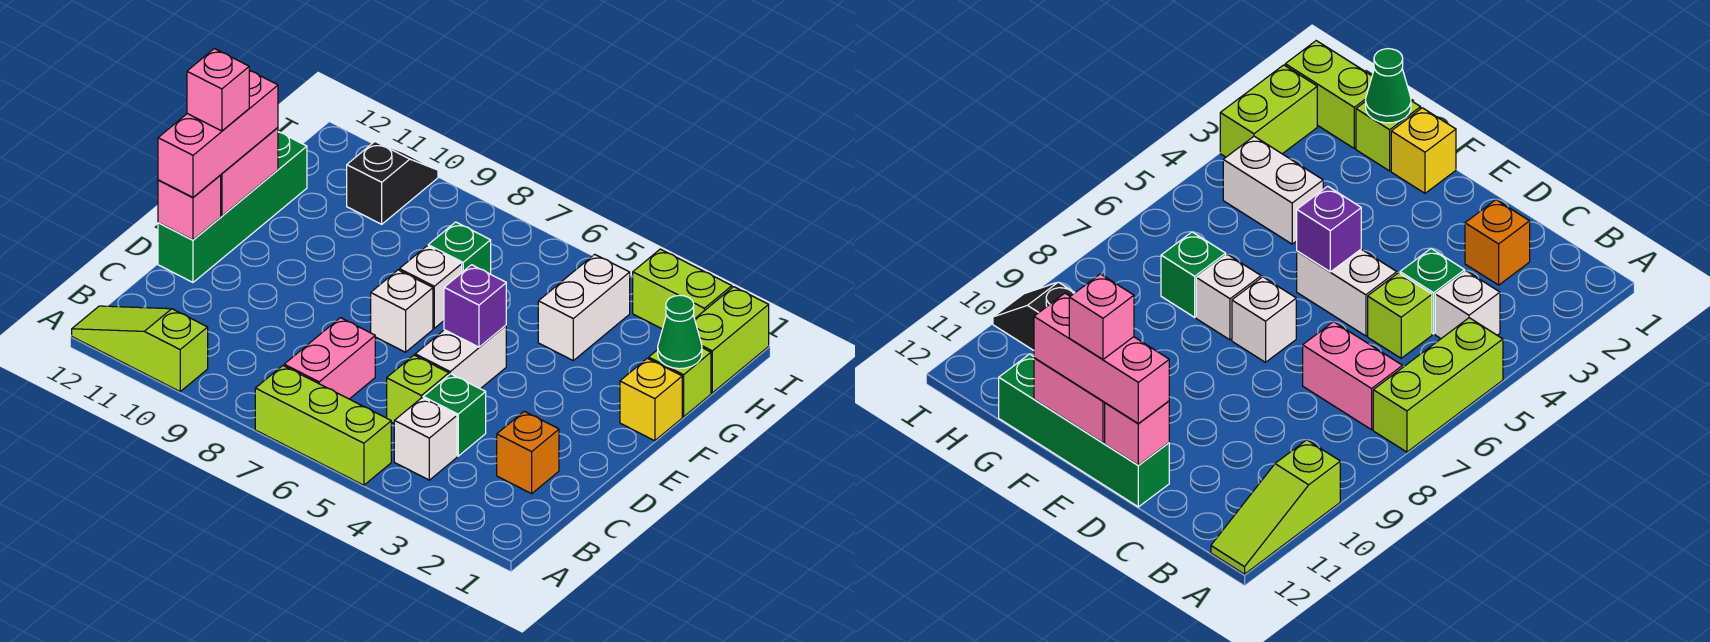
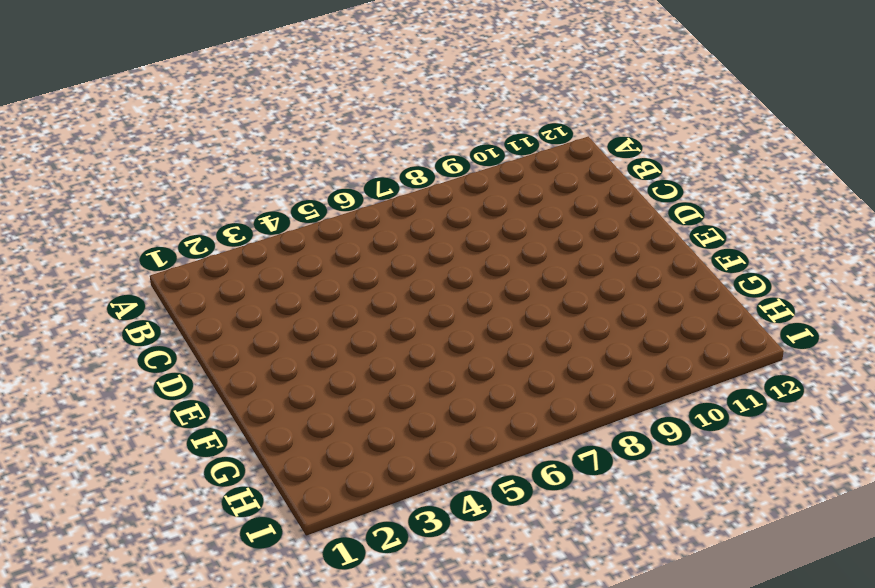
none -> lime brick A5:A7 level 1
none -> lime slope A10:A12 level 1 top 10
none -> white brick B4 level 1

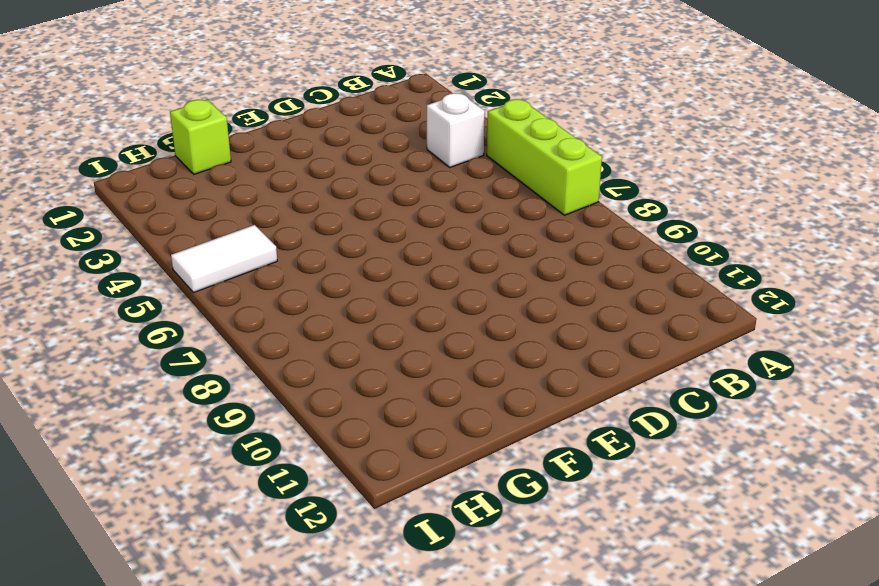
white tile H5:I5 level 1 -> none
none -> lime slope A10:A12 level 1 top 10
none -> pink brick B7:C7 level 1
none -> orange brick C2 level 1

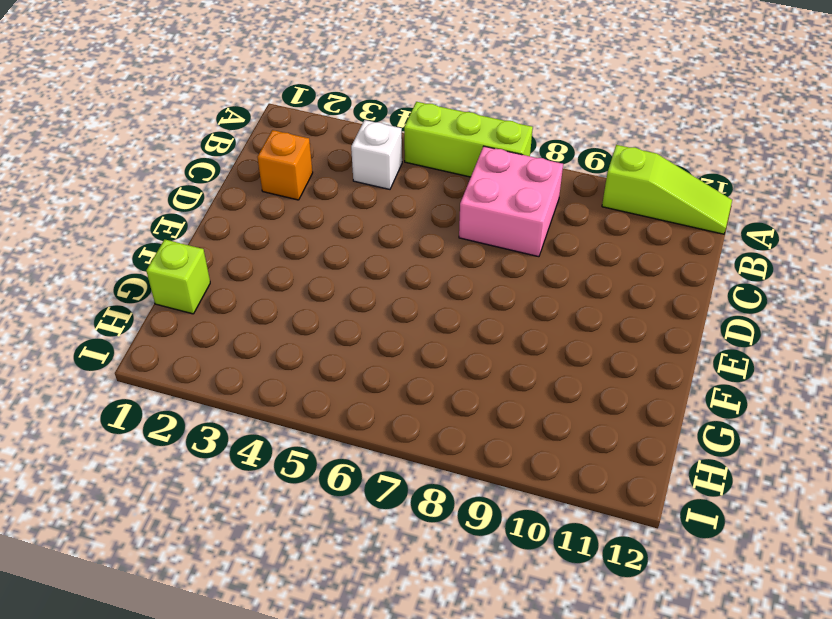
pink brick B7:C8 level 1 -> pink brick B7:C7 level 1
none -> green brick C4 level 1
none -> lime brick C5 level 1
none -> white brick D5:E5 level 1

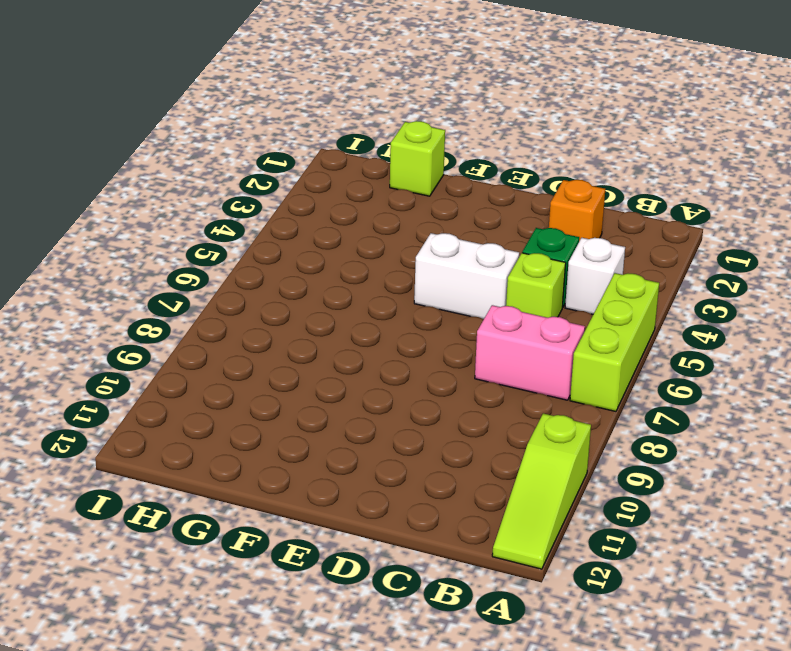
none -> green brick D12:G12 level 1
none -> white brick E7 level 1
none -> yellow brick F1 level 1

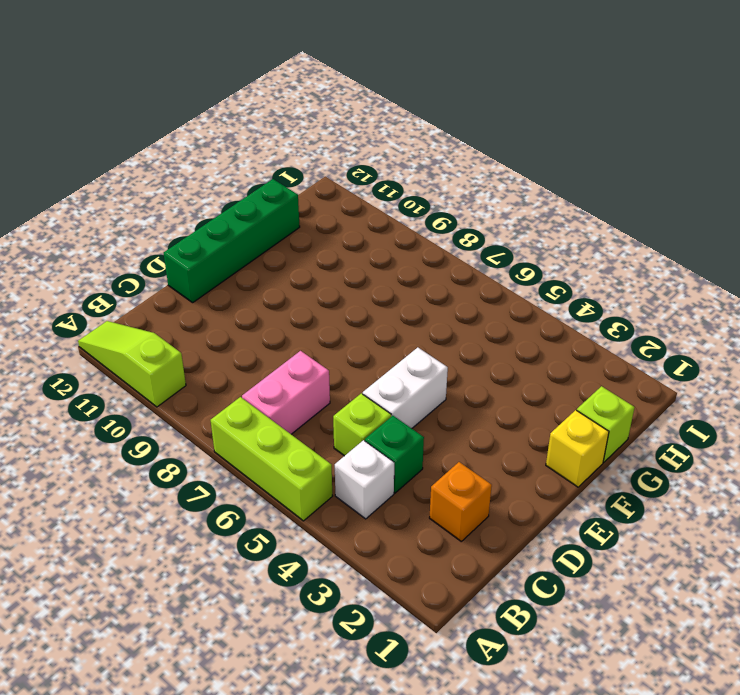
none -> white brick E7 level 1
none -> white brick F7 level 1
none -> white brick G4:H4 level 1

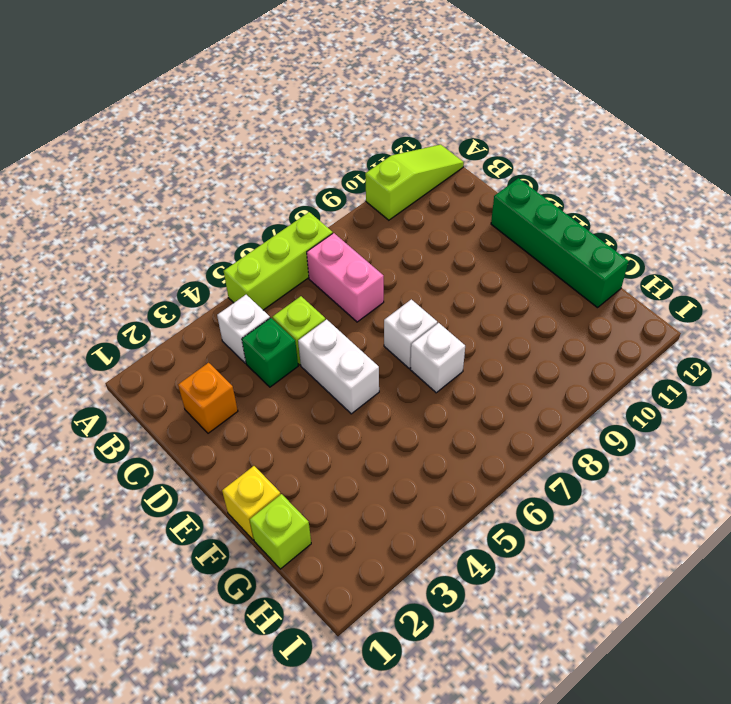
none -> white brick G4:H4 level 1
none -> green brick G7 level 1
none -> lime brick H1:I1 level 1

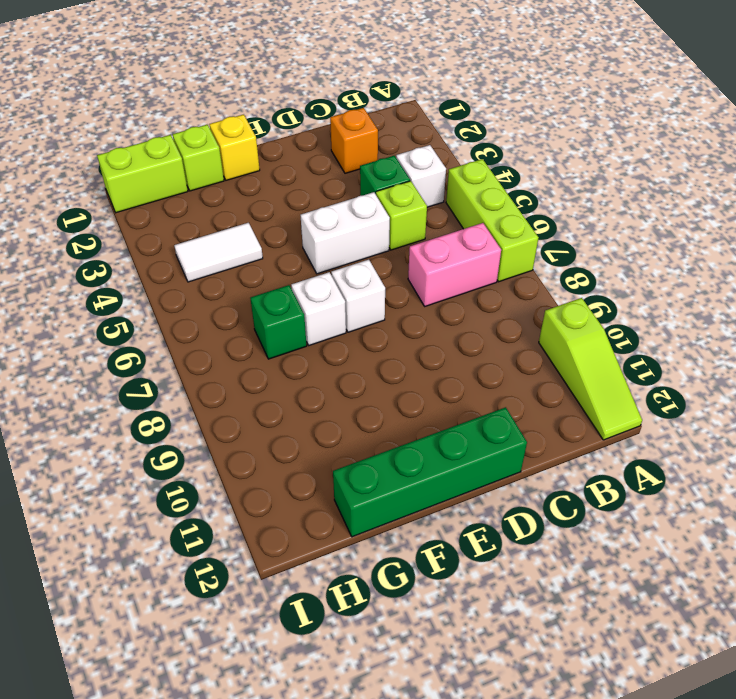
white tile G4:H4 level 1 -> white brick G4:H4 level 1
none -> black slope H10:I10 level 1 top H
none -> lime brick I2:I3 level 1
none -> pink brick D12 level 2

